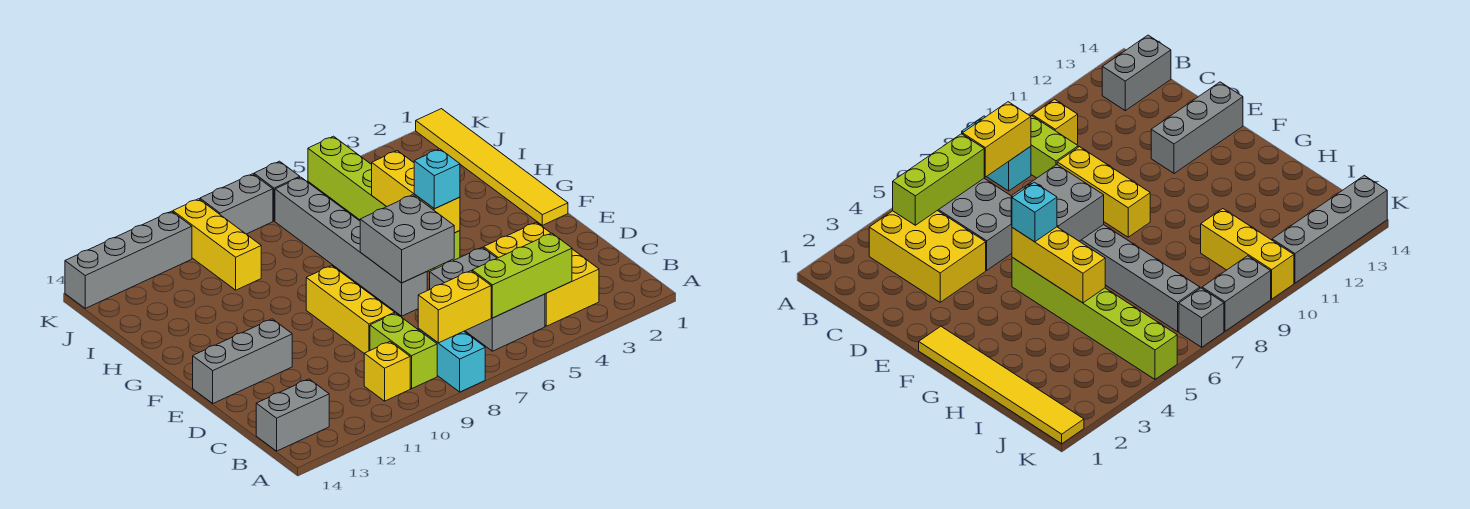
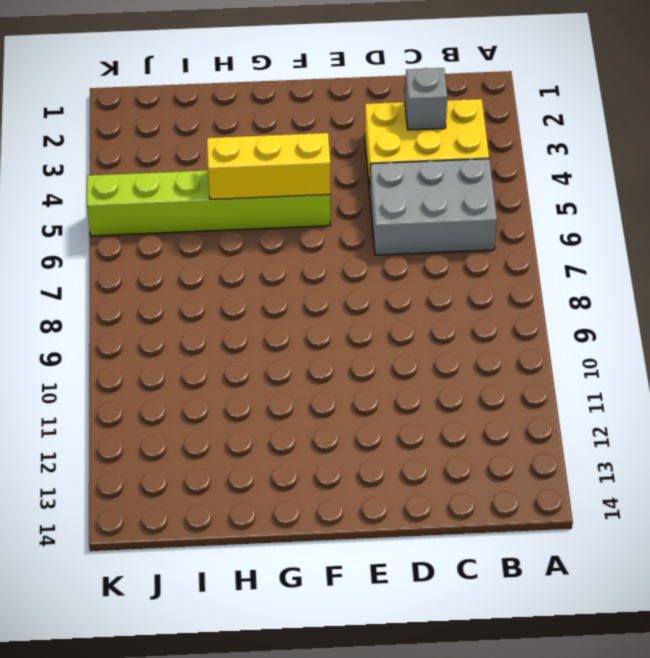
grey brick C3 level 2 -> grey brick K7 level 1
none -> cyan brick A8:B8 level 1
none -> lime brick B9:C9 level 1
none -> yellow brick B10 level 1

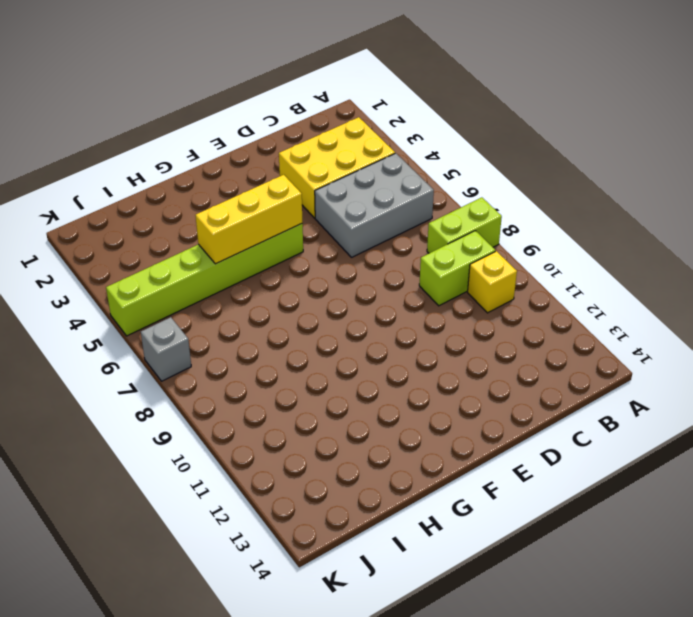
lime brick A8:B8 level 1 -> cyan brick A8:B8 level 1
none -> grey brick B13:B14 level 1
none -> yellow brick D9:F9 level 1
none -> grey brick E7:J7 level 1

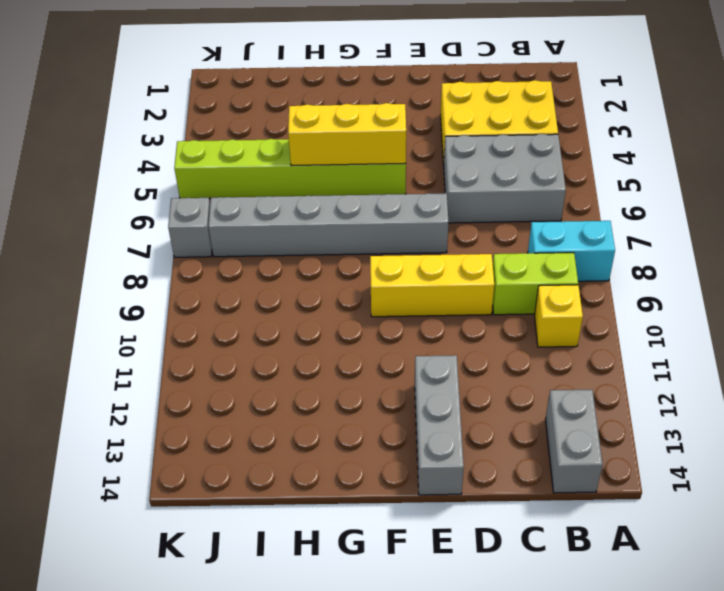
none -> yellow tile F1:K1 level 1
none -> yellow brick I10:K10 level 1
none -> grey brick K8:K9 level 1

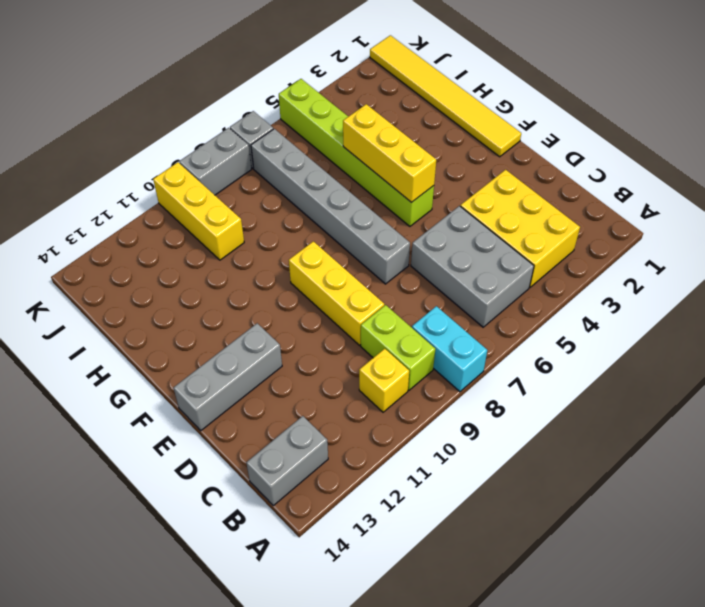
none -> grey brick K11:K14 level 1
none -> lime brick B4:B6 level 2
none -> yellow brick B7:B8 level 2

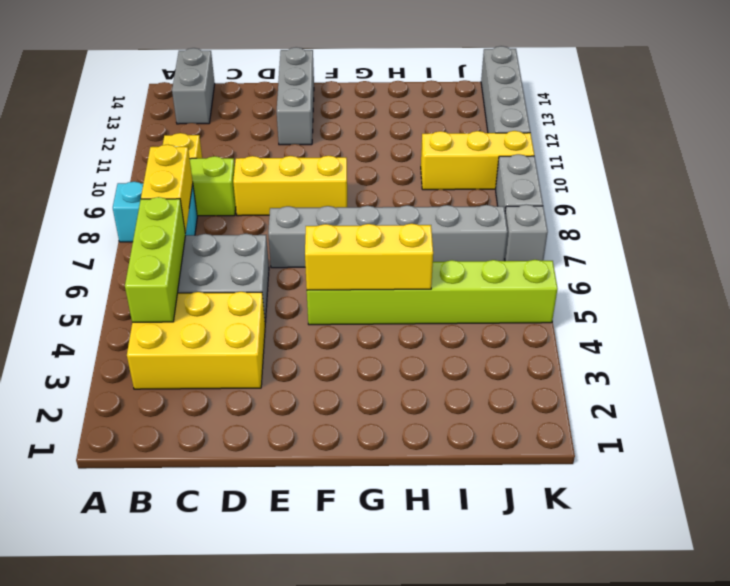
none -> yellow tile F1:K1 level 1
none -> grey brick E6:F7 level 2
none -> cyan brick F5 level 3

